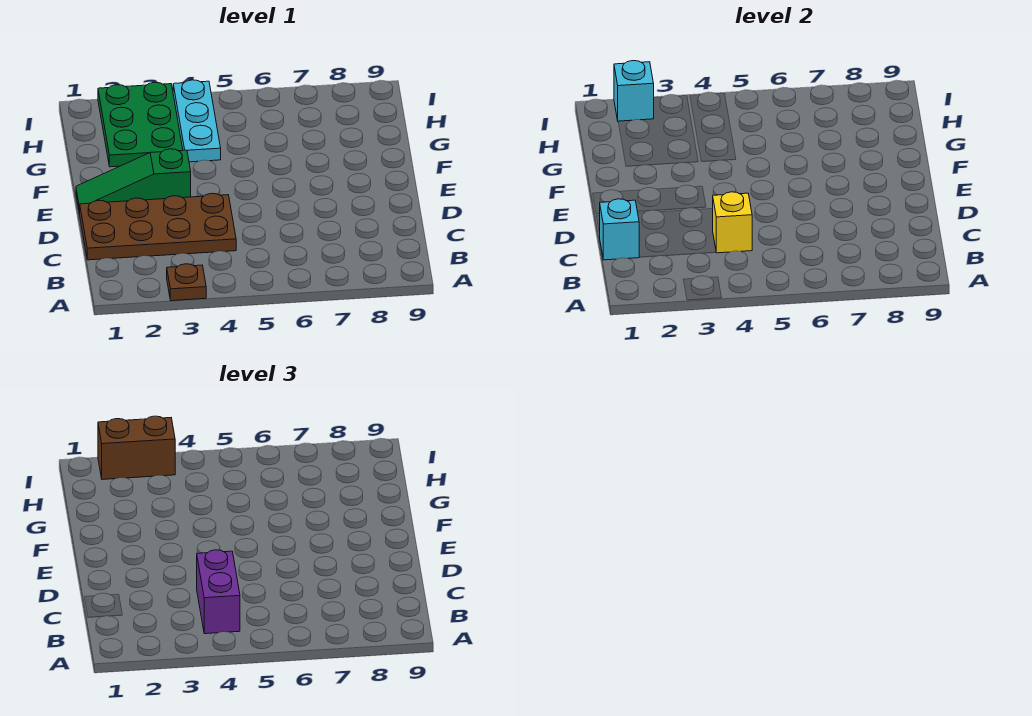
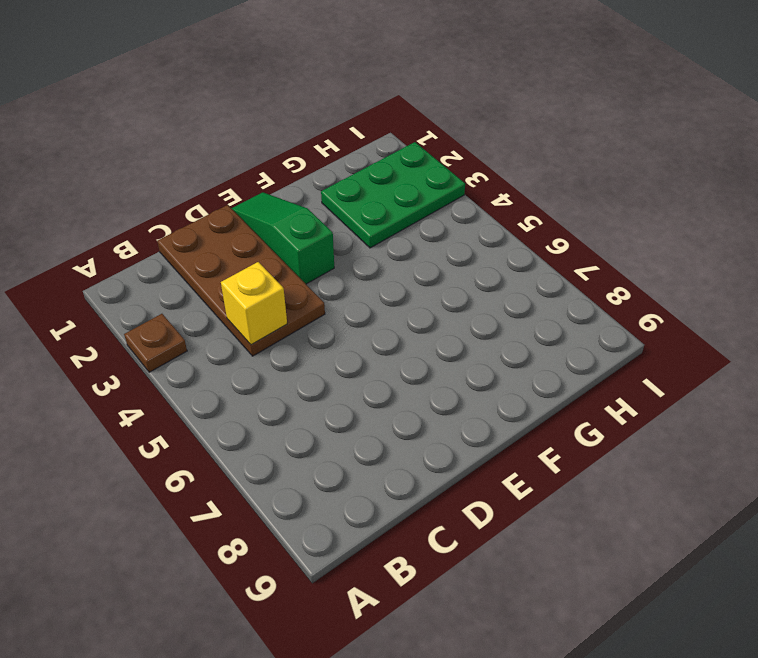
none -> cyan plate G4:I4 level 1
none -> cyan brick C1 level 2

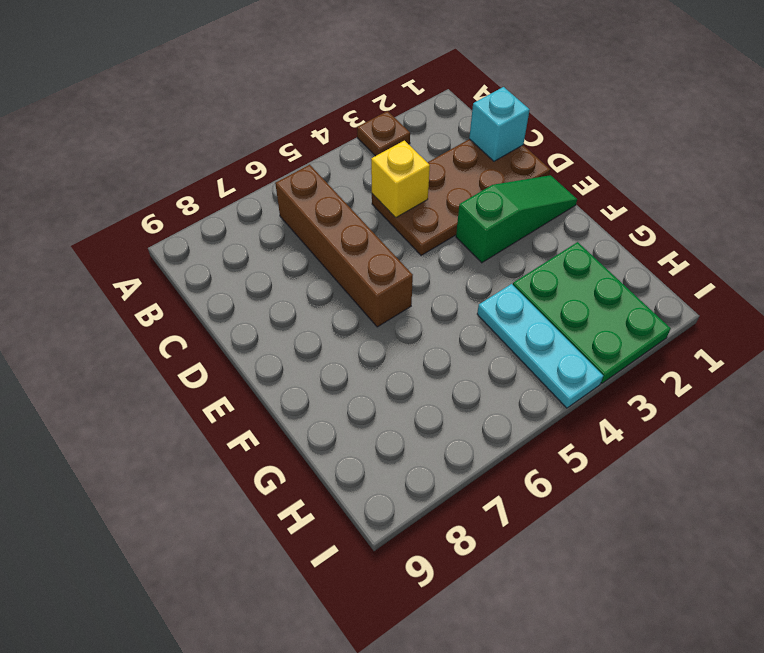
brown brick B6:E6 level 1 -> none
none -> cyan brick I2 level 2
none -> purple brick B4:C4 level 3

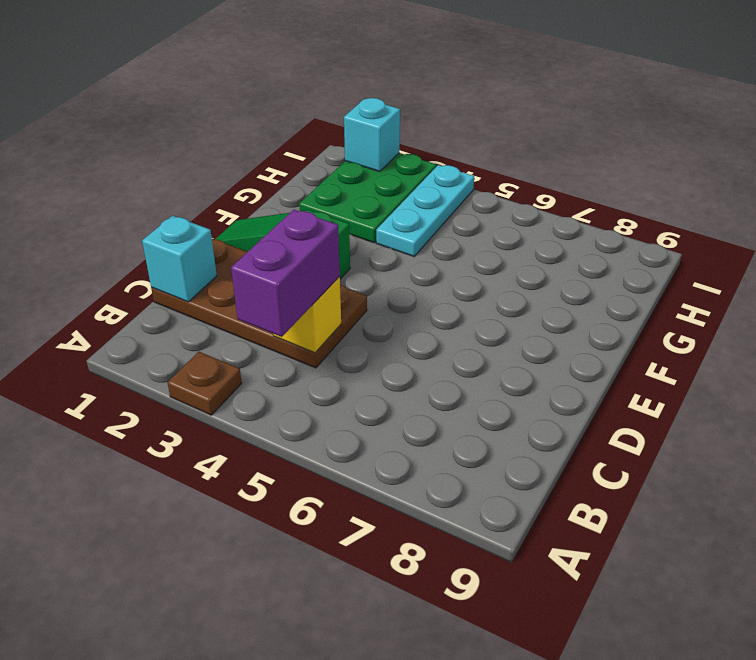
none -> brown brick I2:I3 level 3

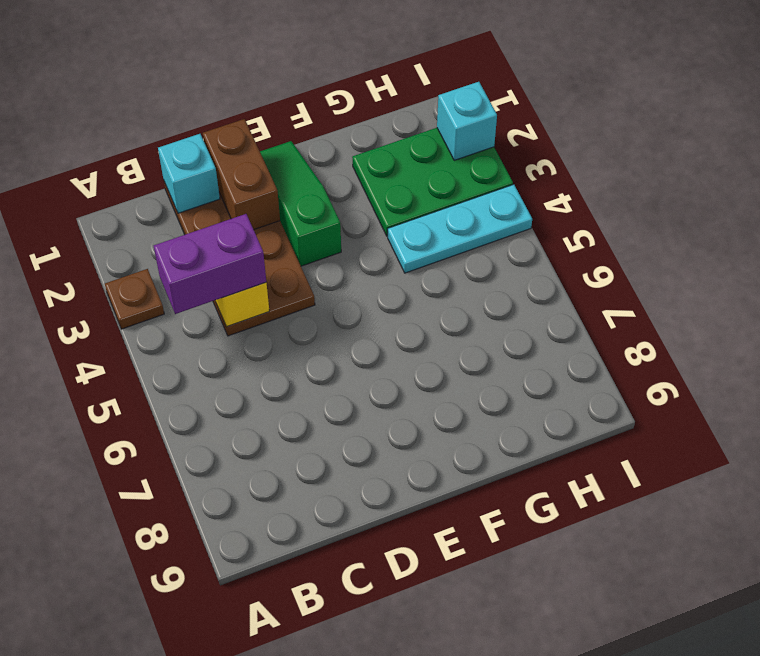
brown brick D1:D2 level 2 -> brown brick I2:I3 level 3

